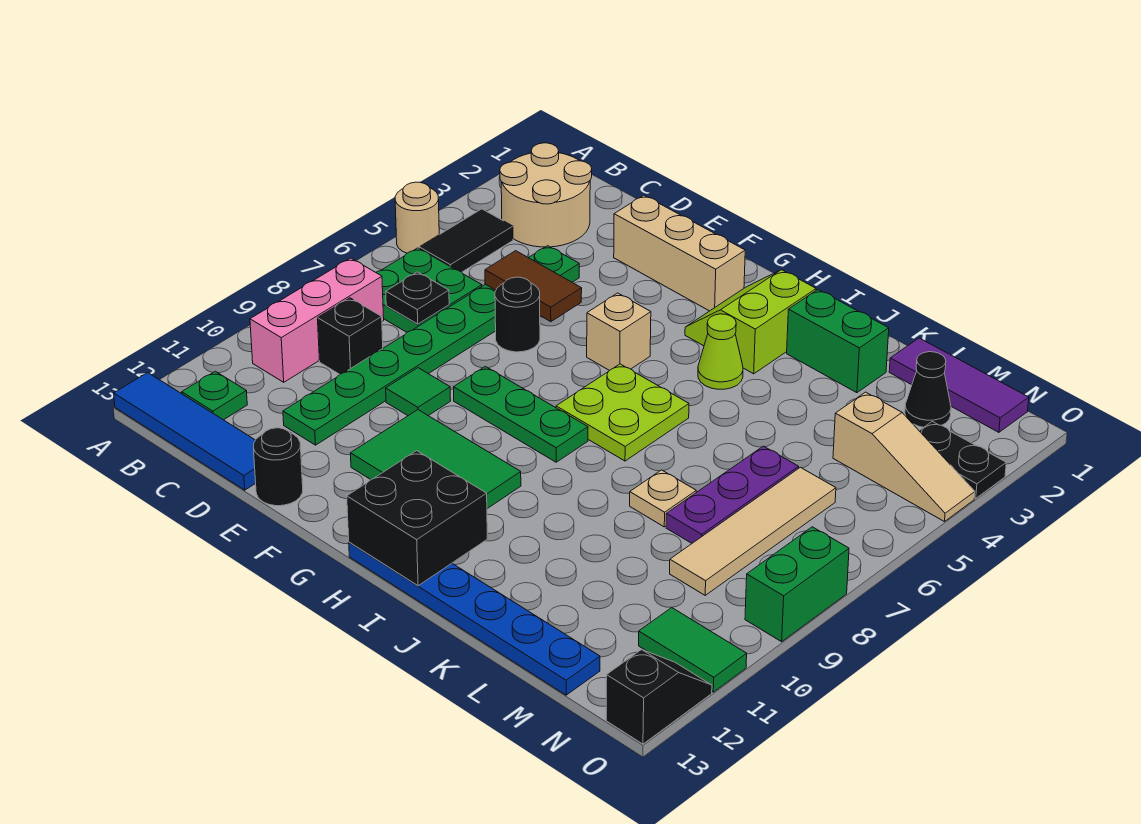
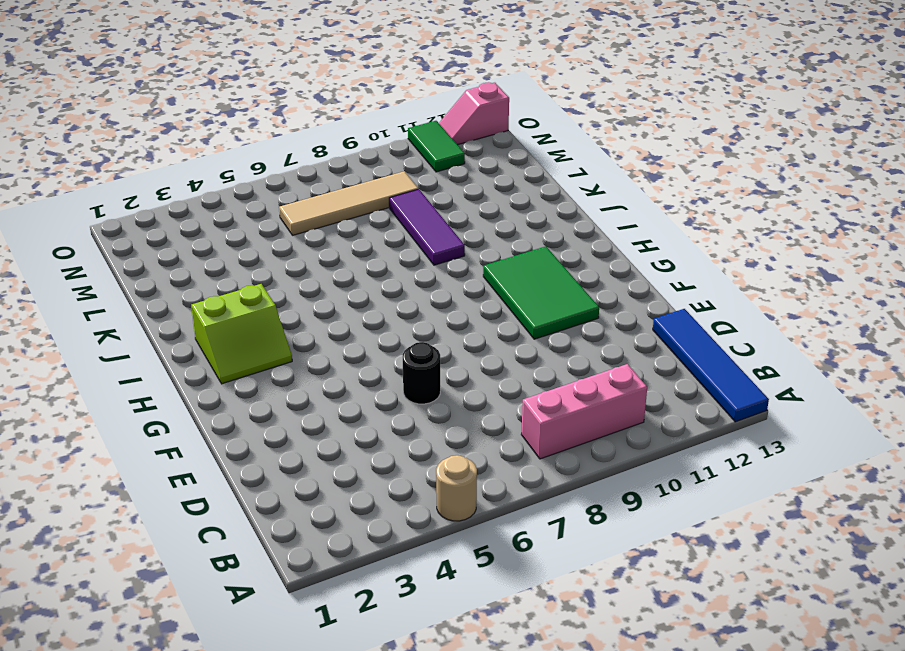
purple tile J9:L9 level 1 -> purple tile L1:N1 level 1
pink slope O12:O13 level 1 top 13 -> black slope O12:O13 level 1 top 13
none -> tan round brick B2:C3 level 1
none -> black tile B4:B5 level 1
none -> green plate B6:C7 level 1
none -> green plate B12 level 1

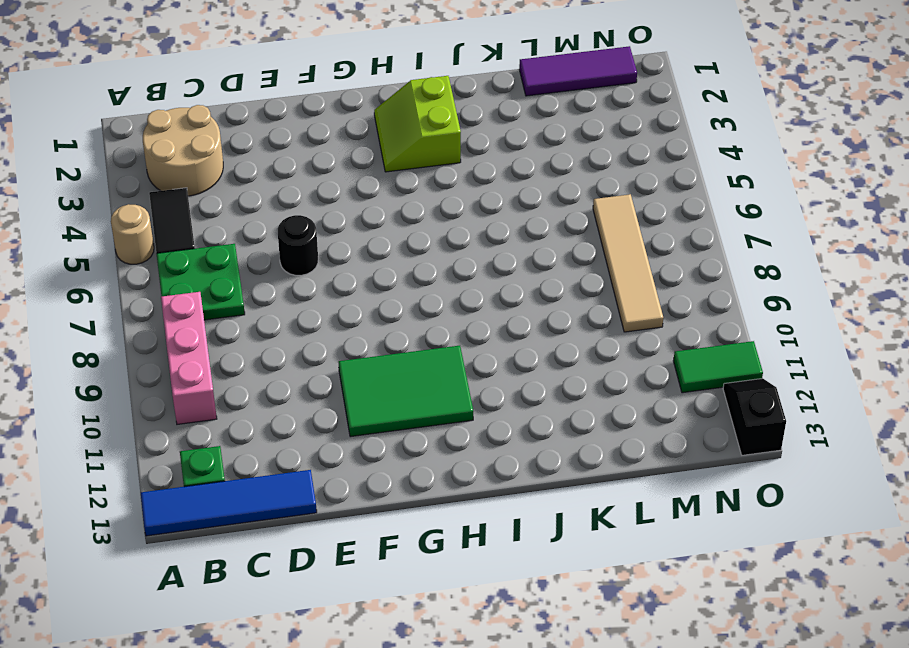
none -> black brick C9 level 1
none -> green plate D4:D11 level 1
none -> tan brick E2:G2 level 1
none -> green tile E9 level 1

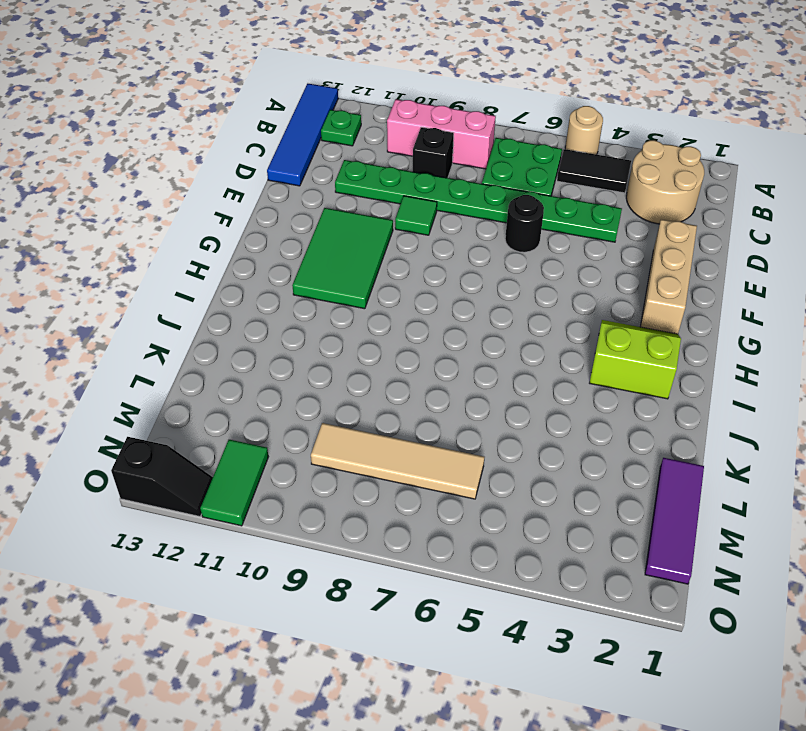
none -> black round brick E13 level 1
none -> green plate F8:H8 level 1
none -> tan brick G5 level 1
none -> lime plate H6:I7 level 1

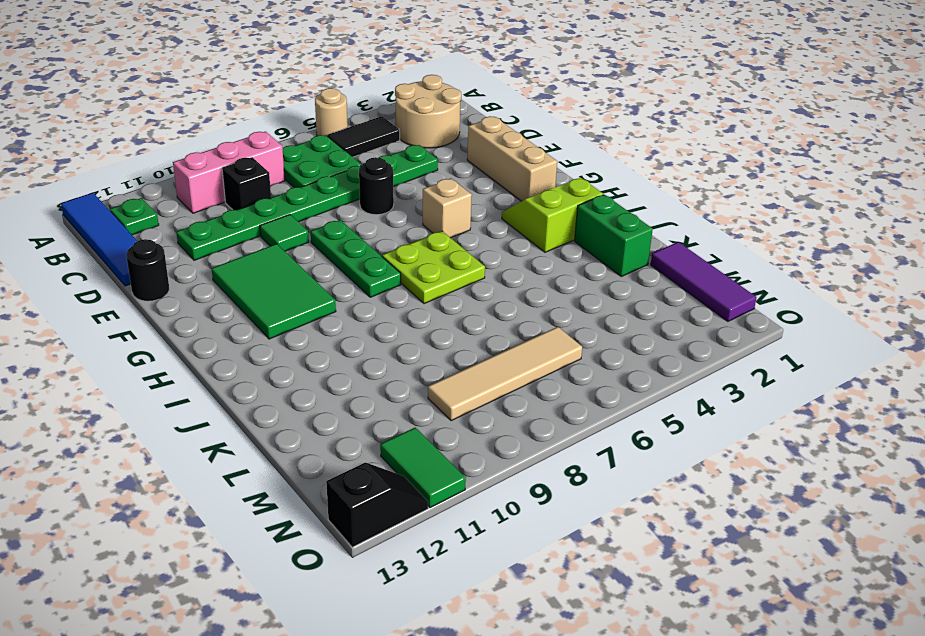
none -> blue plate H13:M13 level 1
none -> lime cone I4 level 1
none -> tan plate K8 level 1
none -> purple plate L6:L8 level 1

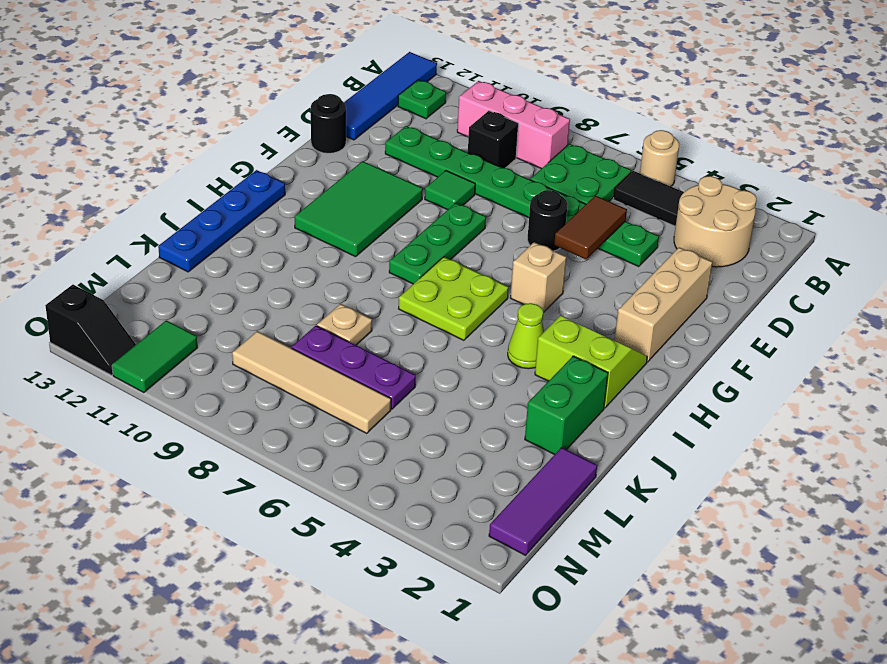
blue plate H13:K13 level 1 -> blue plate H13:M13 level 1
none -> black cone M2 level 1
none -> tan slope M4:O4 level 1 top M
none -> black plate N3:O3 level 1
none -> green brick O8:O9 level 1

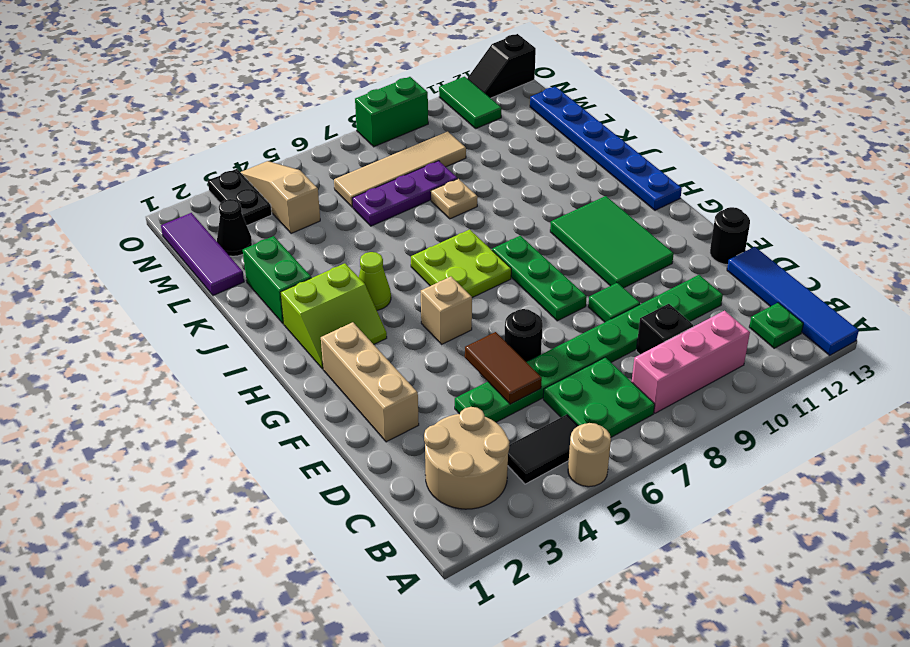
none -> black plate C7 level 2
none -> black brick H12:I13 level 2

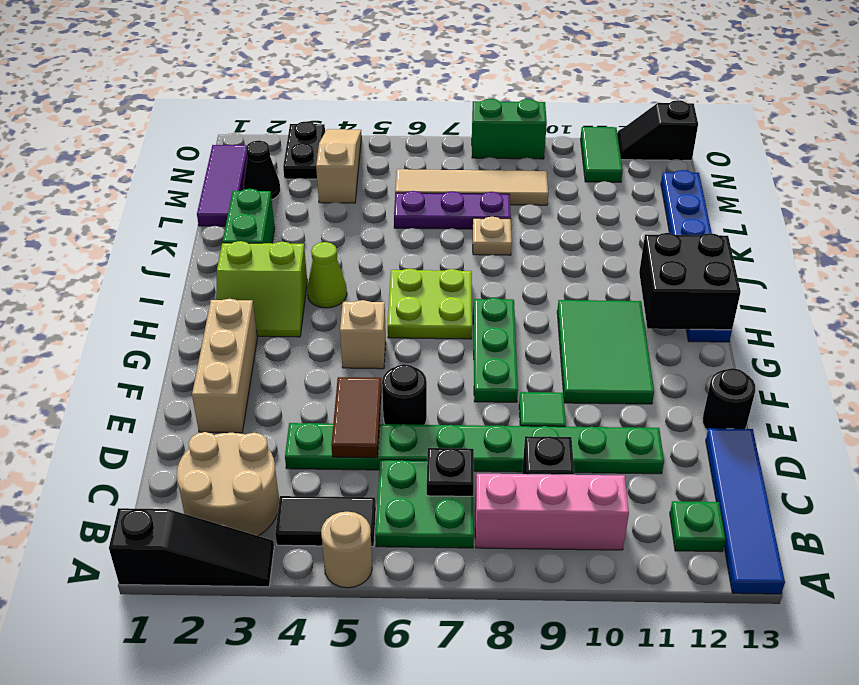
black slope A1:A3 level 1 top 1 -> none

